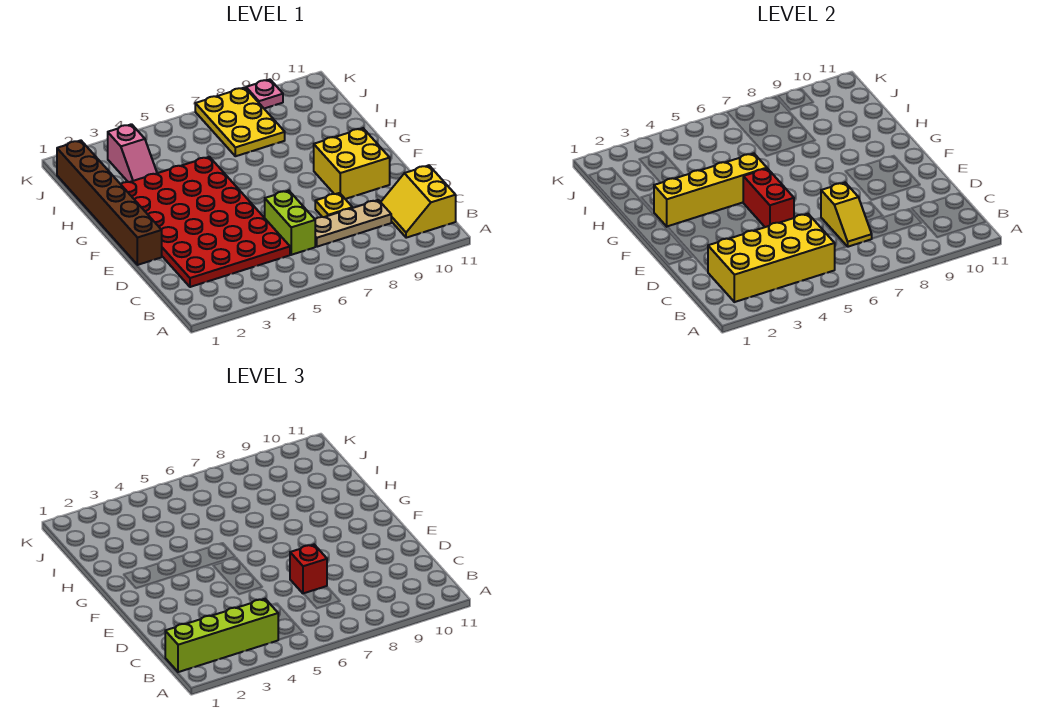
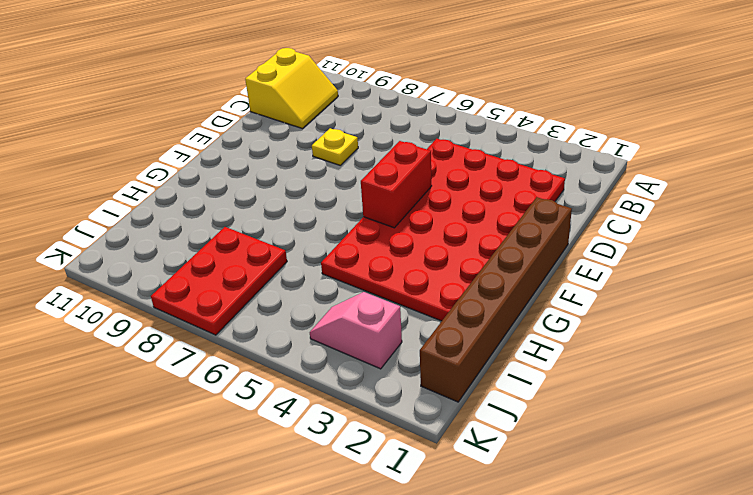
red plate I7:K8 level 1 -> yellow plate I7:K8 level 1
pink slope J3:J4 level 1 top 3 -> pink slope I3:J3 level 1 top J
none -> lime brick C6:D6 level 1
none -> tan plate C7:C9 level 1
none -> yellow brick E9:F10 level 1

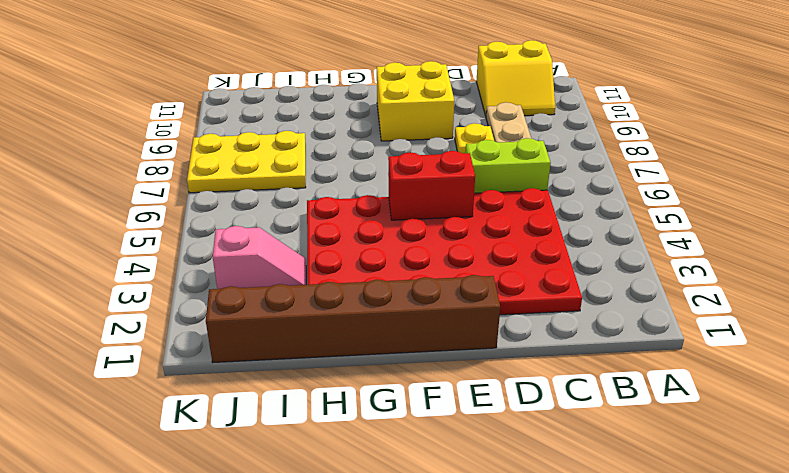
none -> pink plate K9 level 1
none -> yellow brick B2:C5 level 2
none -> yellow slope C7:D7 level 2 top D

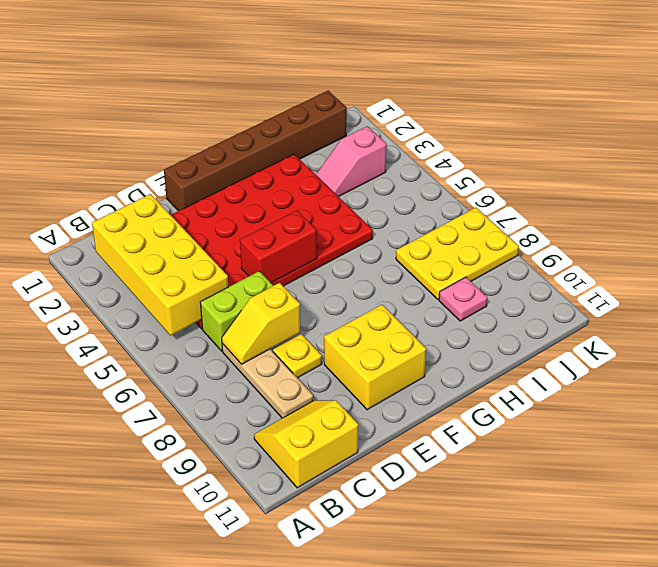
pink plate I9 level 1 -> pink plate K9 level 1
none -> yellow brick G2:G5 level 2
none -> lime brick B1:B4 level 3
none -> red brick D7 level 3

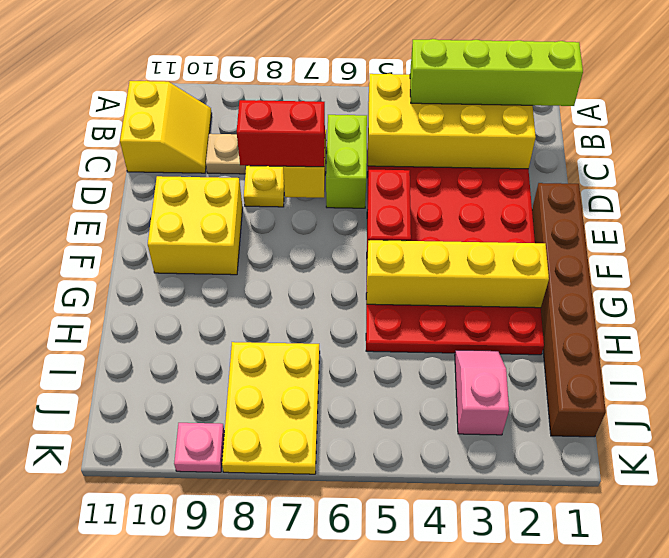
red brick D7:D8 level 3 -> red brick D7 level 3

